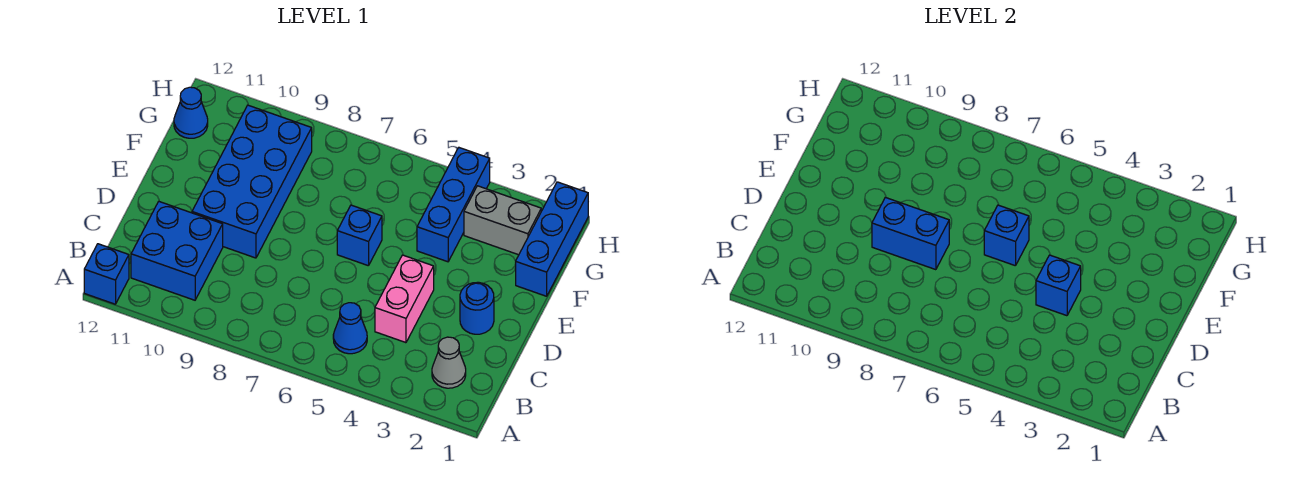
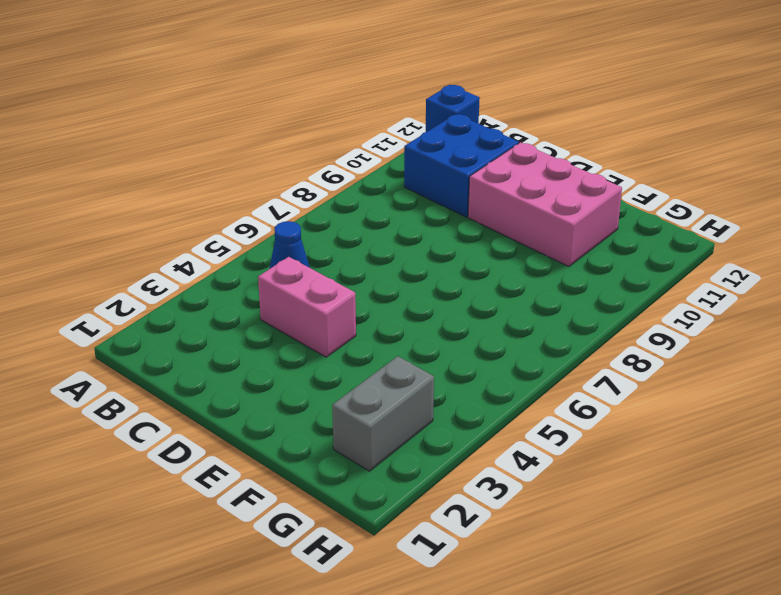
pink brick D10:F11 level 1 -> blue brick D9:G10 level 1
none -> grey cone B2 level 1
none -> blue round brick D2 level 1
none -> blue brick E6 level 1

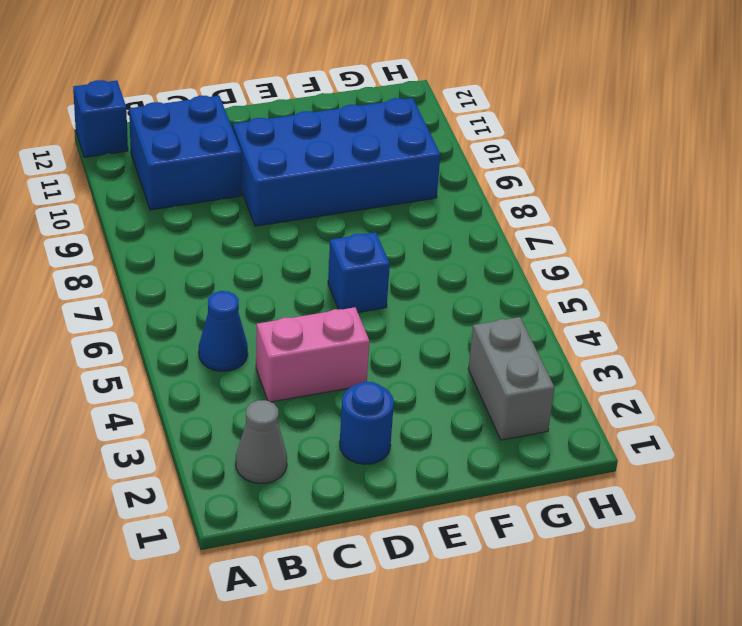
none -> blue brick F1:H1 level 1
none -> blue brick F4:H4 level 1
none -> blue cone G12 level 1

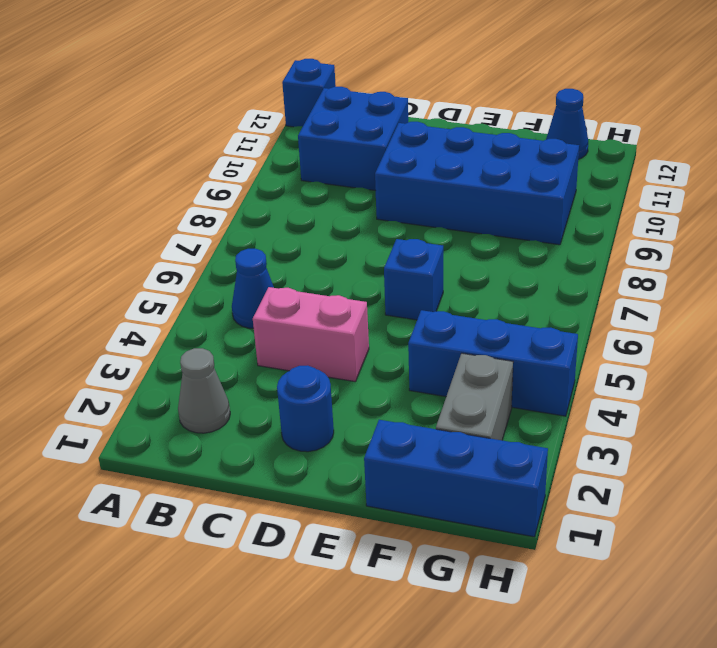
none -> blue brick D4 level 2
none -> blue brick D8:D9 level 2
none -> blue brick E6 level 2

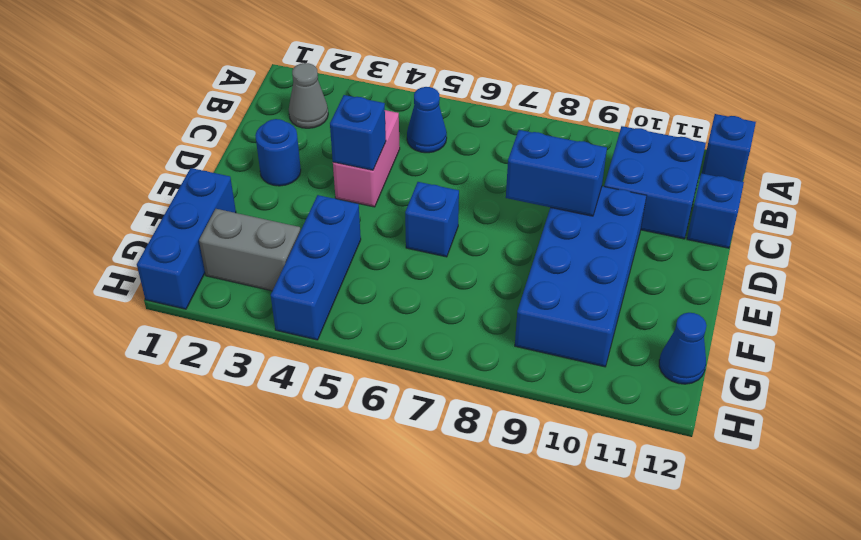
blue brick C12 level 1 -> blue brick E6 level 2

